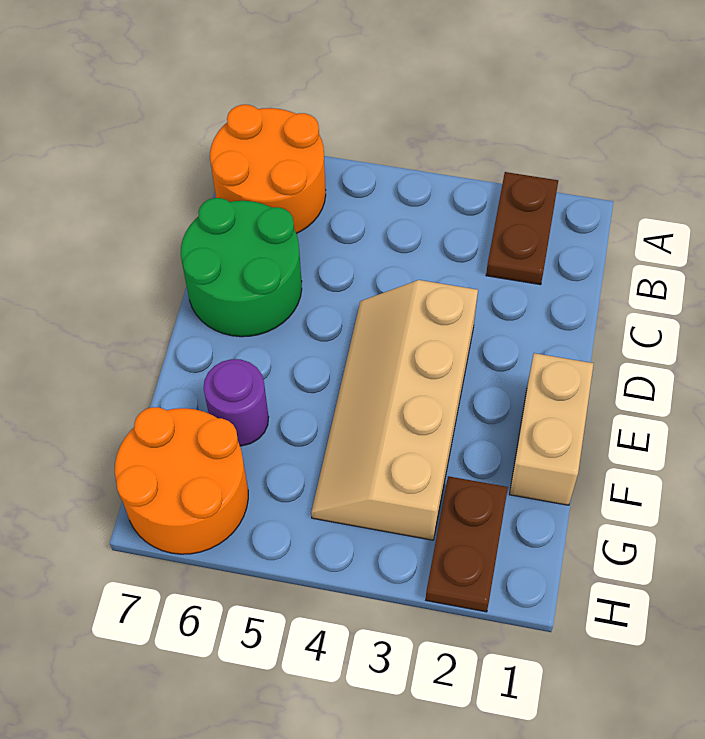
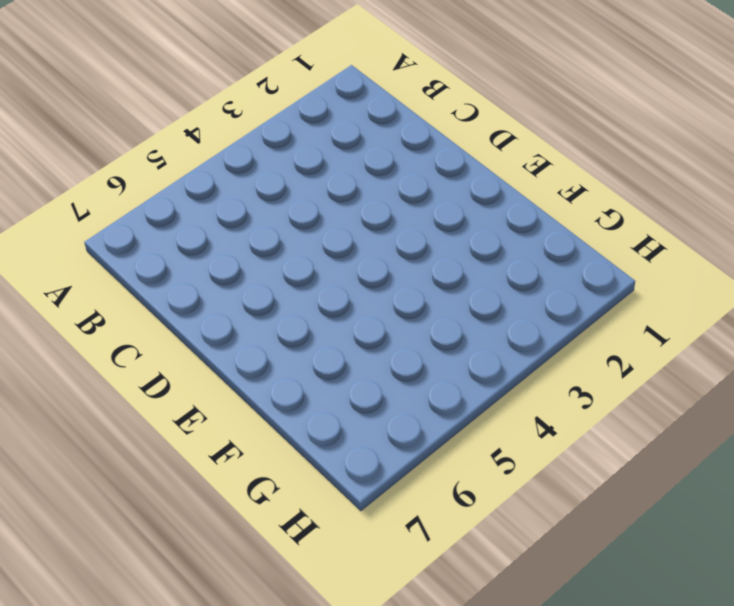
none -> brown plate A2:B2 level 1
none -> orange round brick A6:B7 level 1

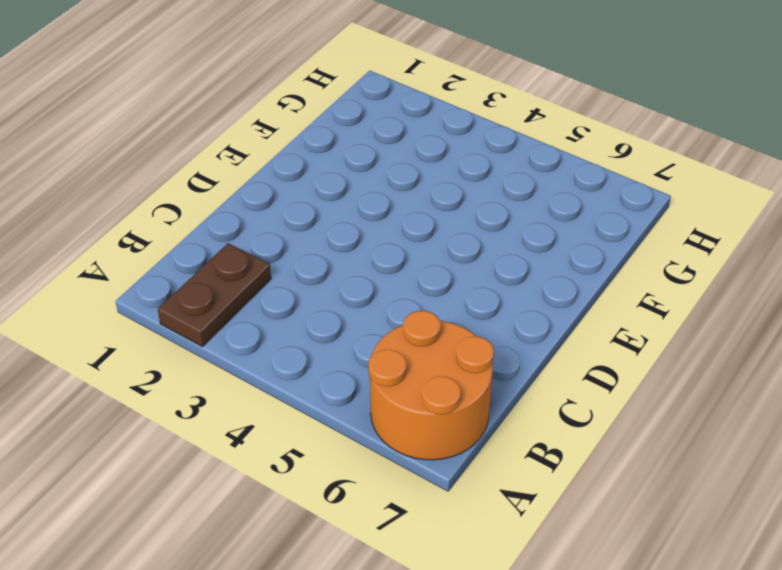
none -> green round brick C6:D7 level 1
none -> tan slope D3:G4 level 1 top 3

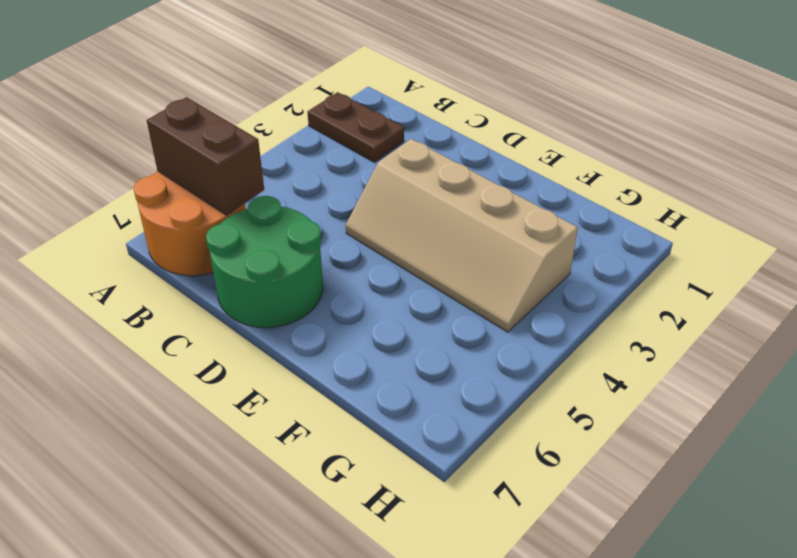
brown brick A6:B6 level 2 -> none
none -> tan brick E1:F1 level 1
none -> purple round brick F6 level 1

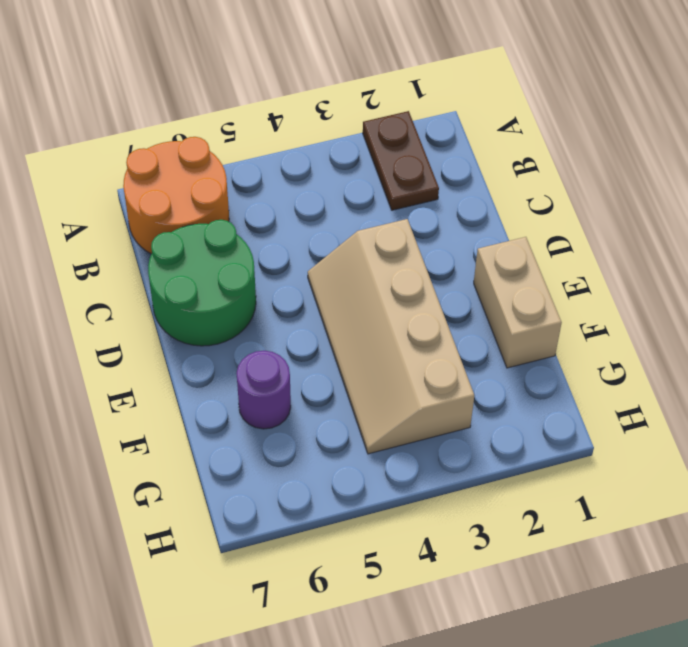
none -> brown plate G2:H2 level 1
none -> orange round brick G6:H7 level 1

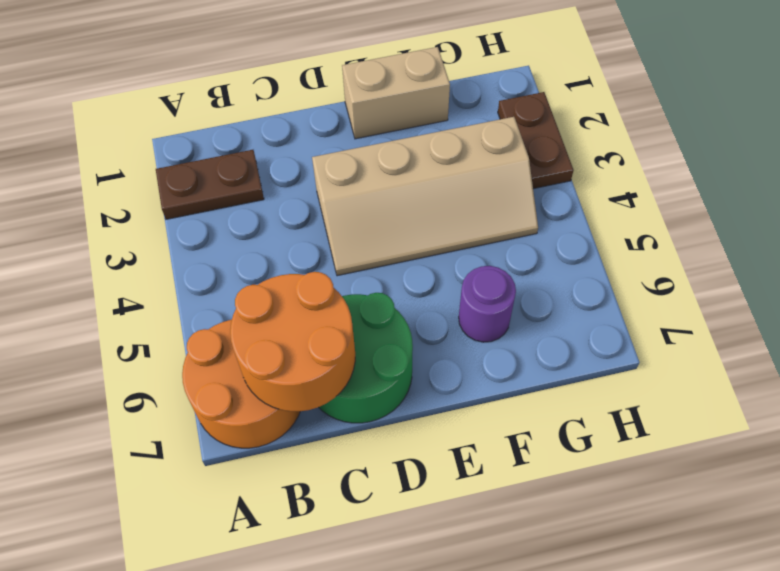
orange round brick B6:C7 level 2 -> orange round brick G6:H7 level 1
brown plate H2:H3 level 1 -> brown plate G2:H2 level 1

